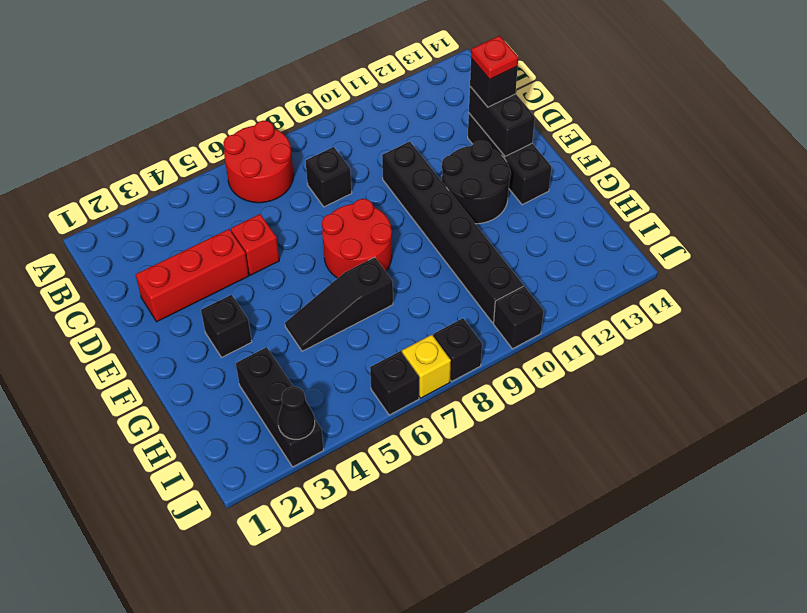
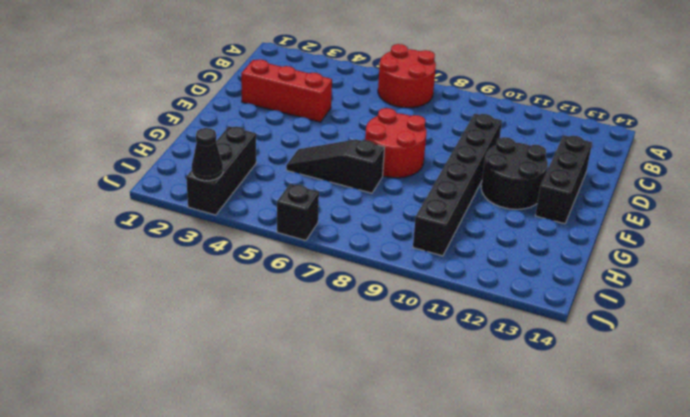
none -> black brick C8 level 1
none -> red brick D5 level 1
none -> black brick F3 level 1

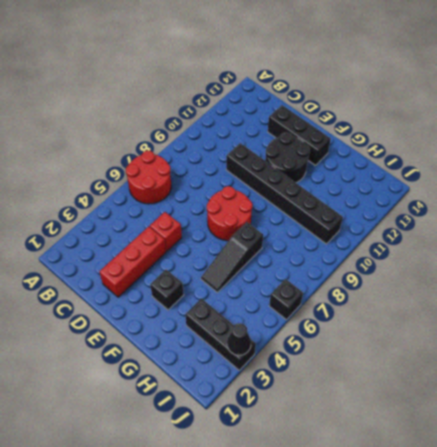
none -> black brick C8 level 1
none -> yellow brick J7 level 1
none -> black brick J8 level 1

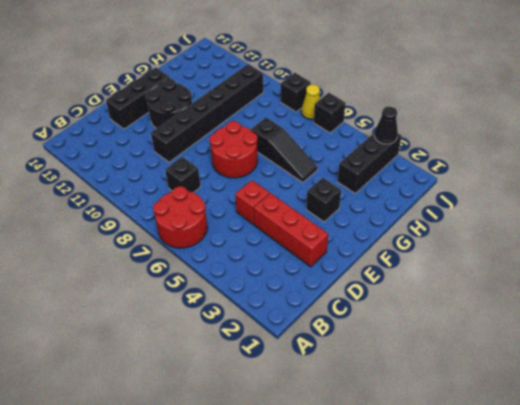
yellow cone J7 level 1 -> yellow brick J7 level 1
none -> black brick J10 level 1
none -> black brick D13:E13 level 2
none -> black brick D13 level 3

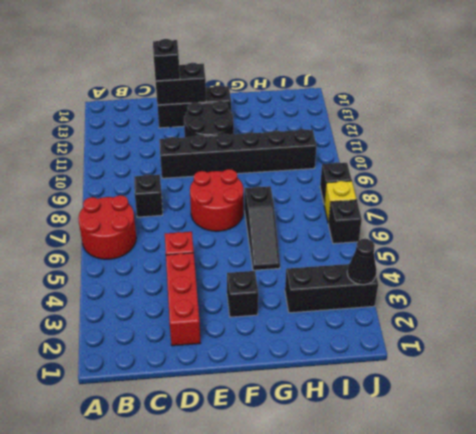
none -> black brick J10 level 1
none -> red plate D13 level 4

